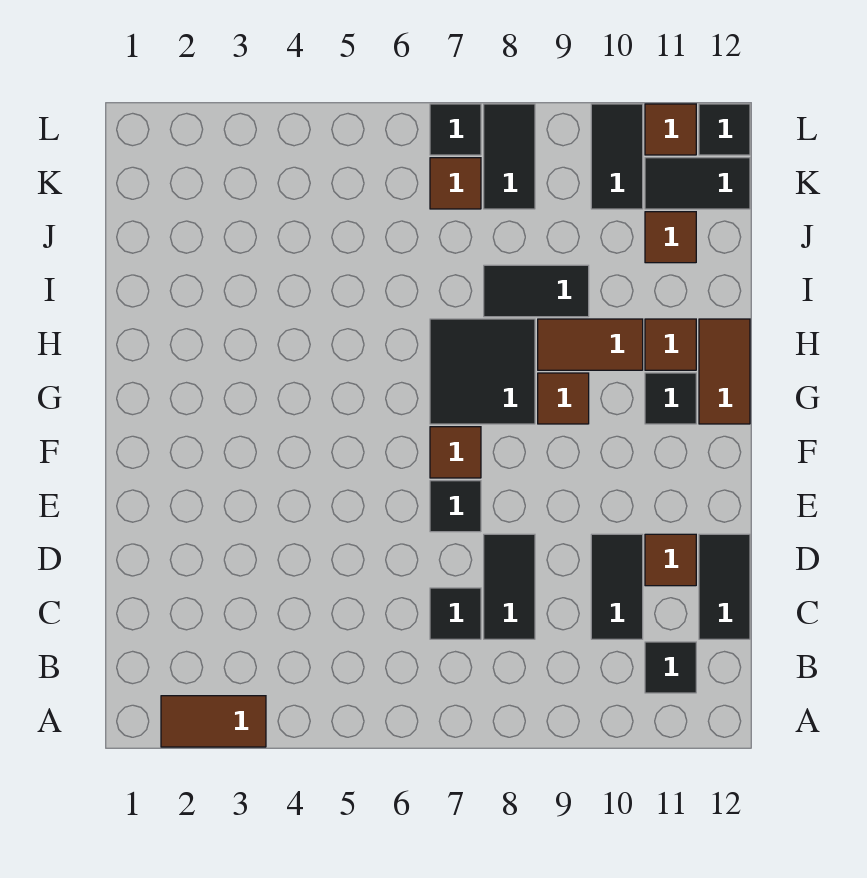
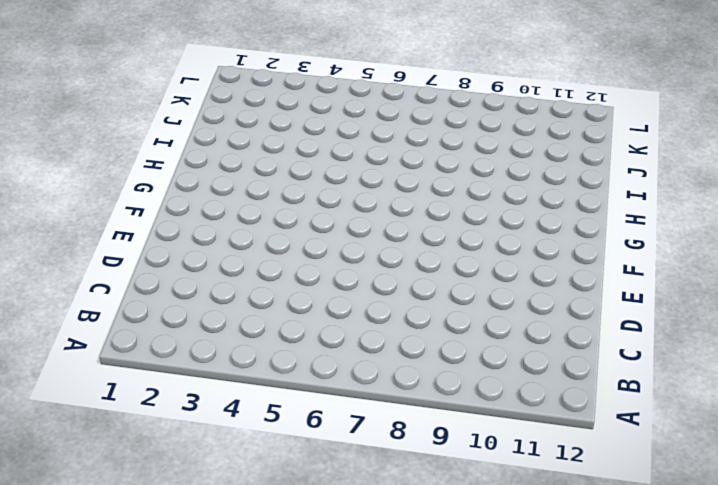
none -> brown tile A2:A3 level 1
none -> black tile B11 level 1
none -> black tile C7 level 1

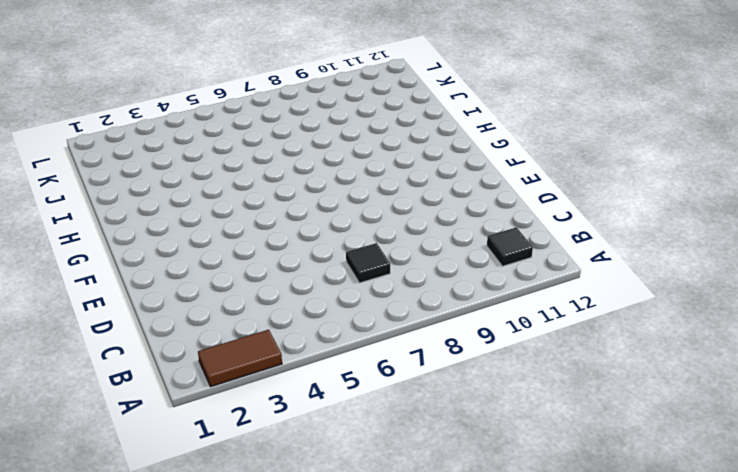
none -> black tile C8:D8 level 1
none -> black tile C10:D10 level 1
none -> black tile C12:D12 level 1

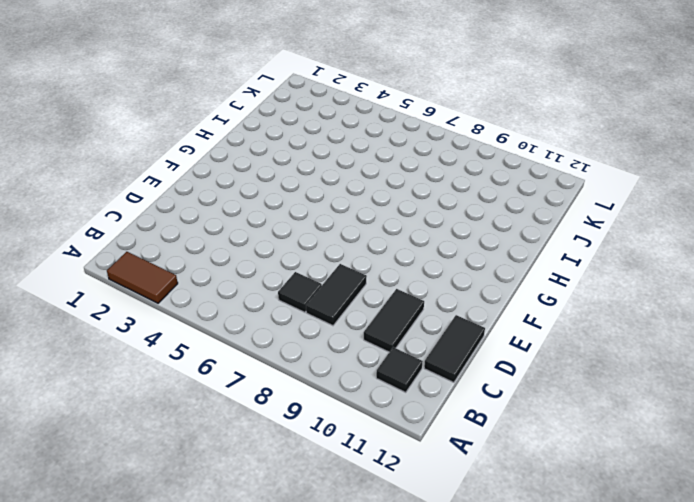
none -> brown tile D11 level 1
none -> black tile E7 level 1
none -> brown tile F7 level 1

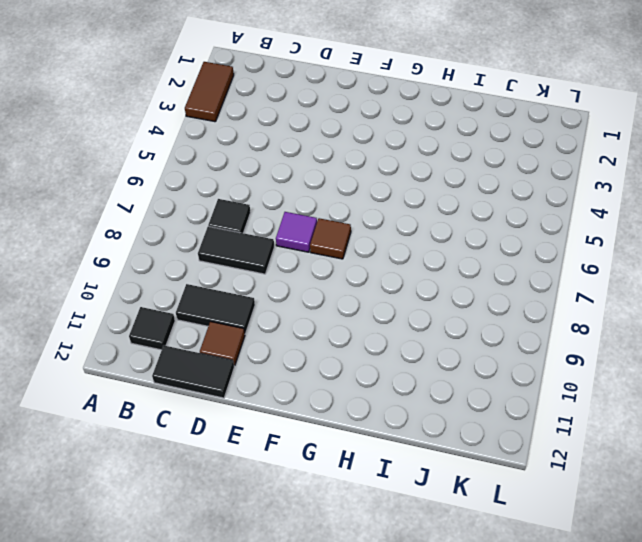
purple tile E7 level 1 -> black tile E7 level 1
none -> black tile G7:H8 level 1
none -> brown tile G9 level 1
none -> black tile G11 level 1

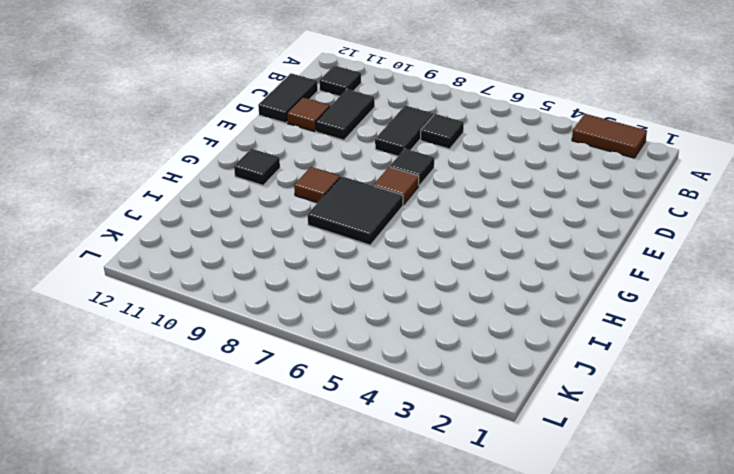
none -> brown tile G12:H12 level 1
none -> brown tile H9:H10 level 1
none -> brown tile H11 level 1

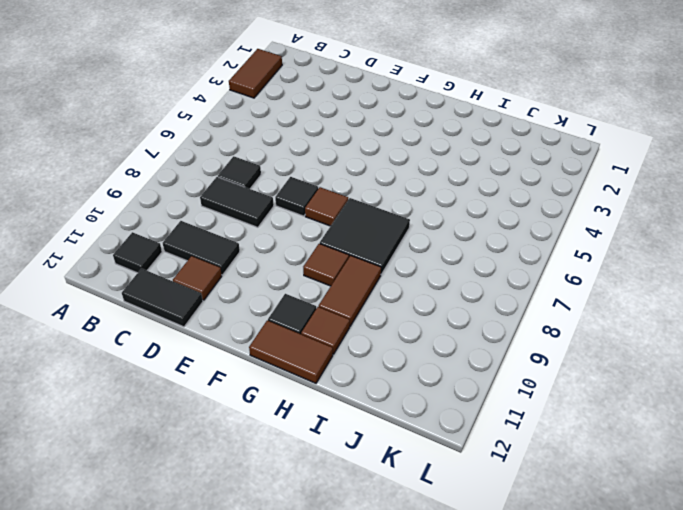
none -> black tile I8:I9 level 1
none -> brown tile J11 level 1
none -> brown tile K7 level 1

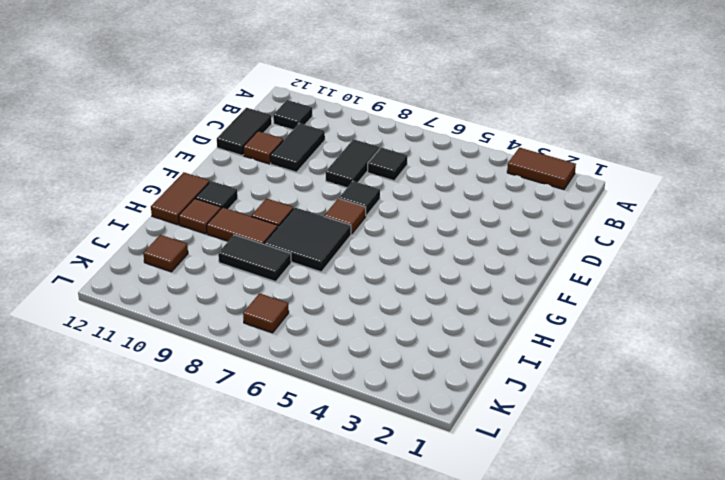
none -> black tile K8:L8 level 1
none -> black tile K10:L10 level 1
none -> black tile K11:K12 level 1

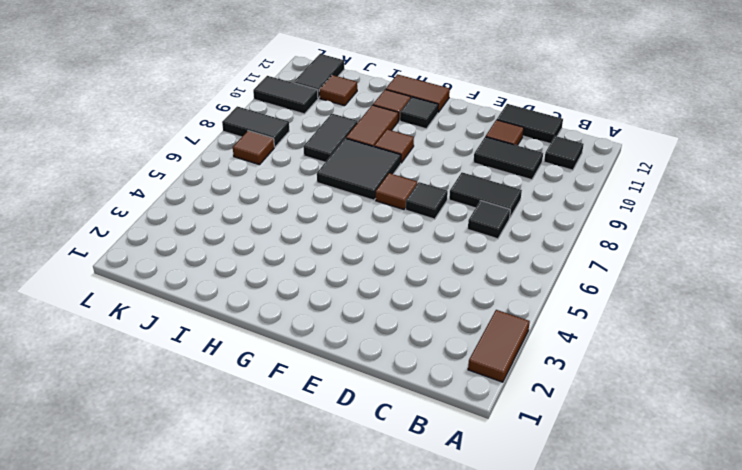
none -> black tile L7 level 1
none -> brown tile L11 level 1
none -> black tile L12 level 1

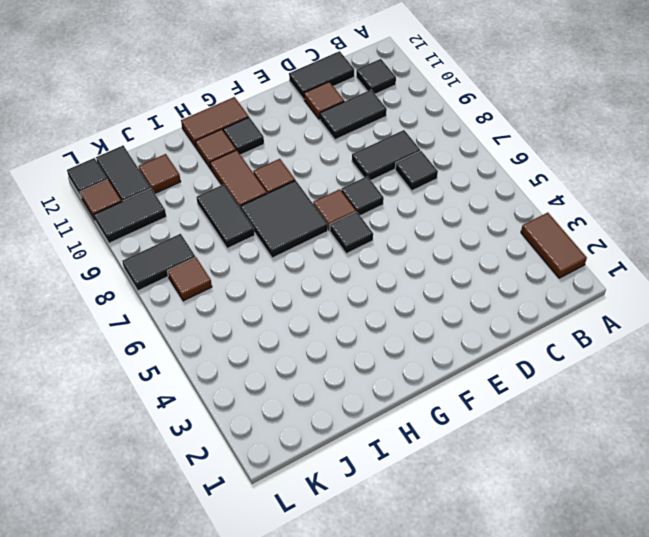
black tile F6 level 1 -> black tile L7 level 1

